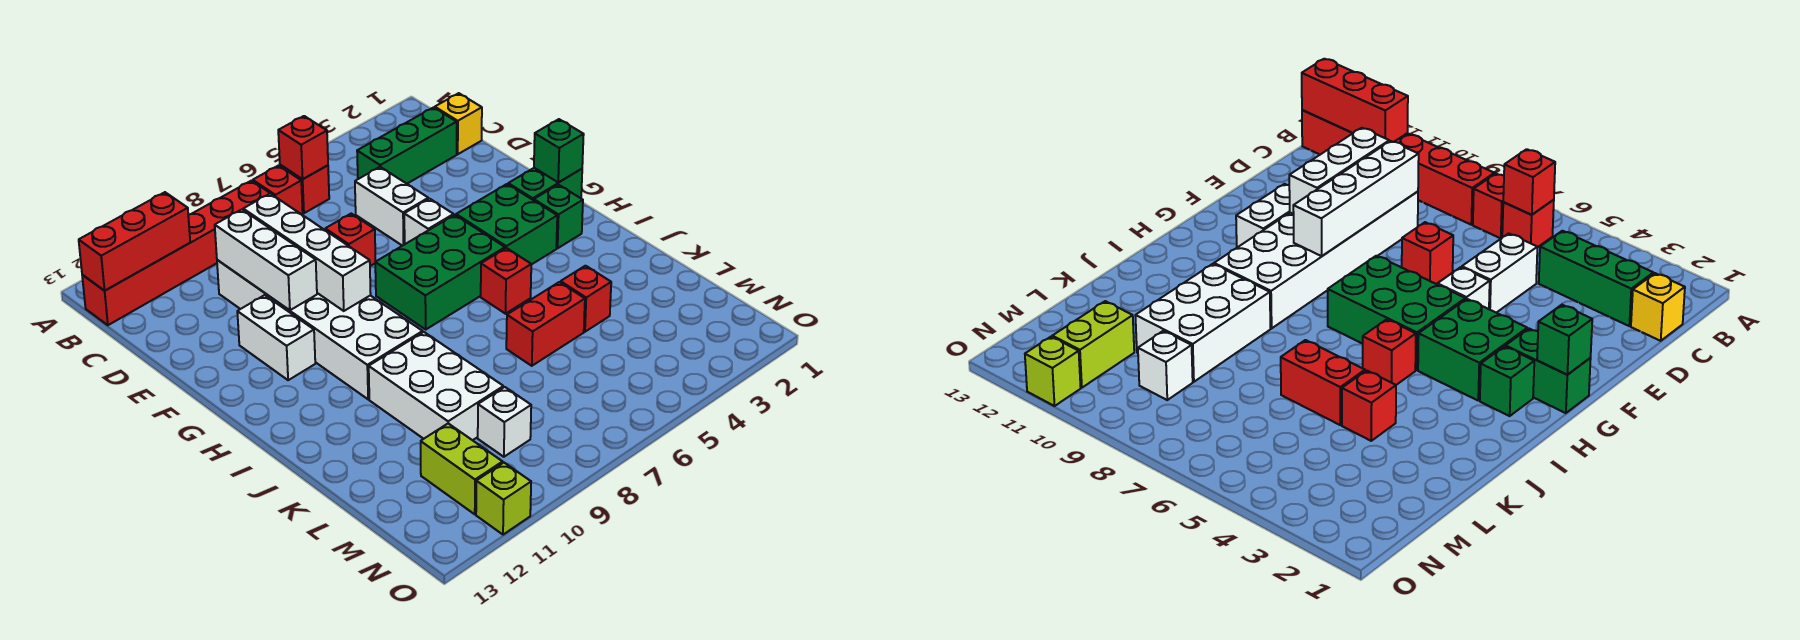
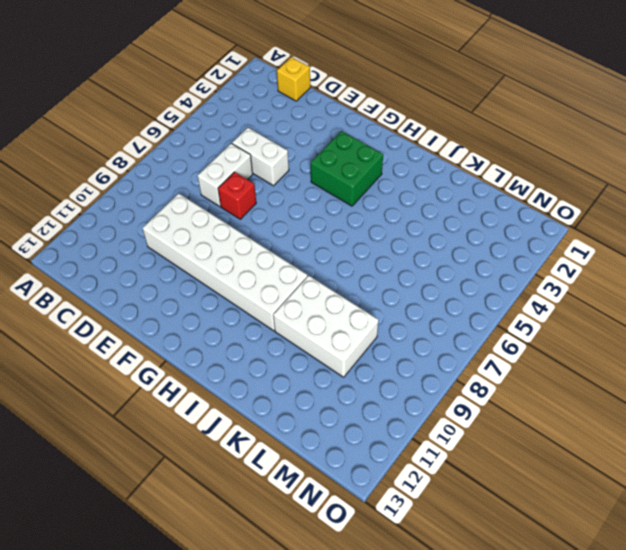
white brick D6:D7 level 1 -> white brick F11:G11 level 1
none -> red brick B6 level 1
none -> red brick B7 level 1
none -> red brick B8:B13 level 1

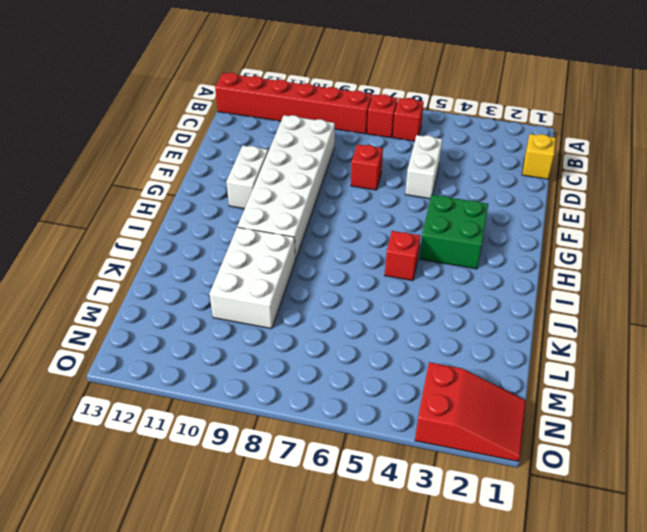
red slope N1:O3 level 1 top 3 -> none
none -> green brick C2:C4 level 1
none -> white brick F5 level 1
none -> green brick G1:G2 level 1

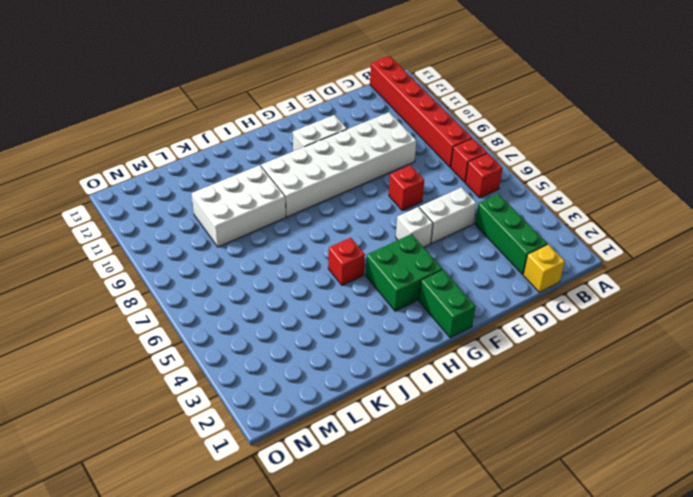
none -> green brick G5:H7 level 1
none -> green brick H2 level 1
none -> red brick K4 level 1

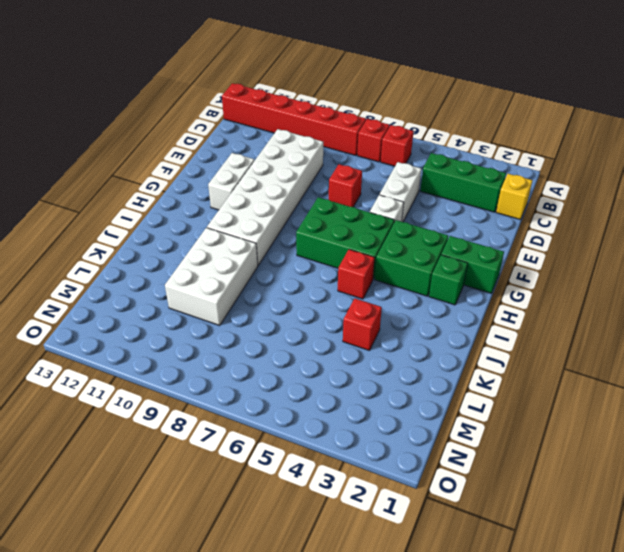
none -> red brick K5:K6 level 1
none -> white brick M9 level 1
none -> lime brick M11:N11 level 1

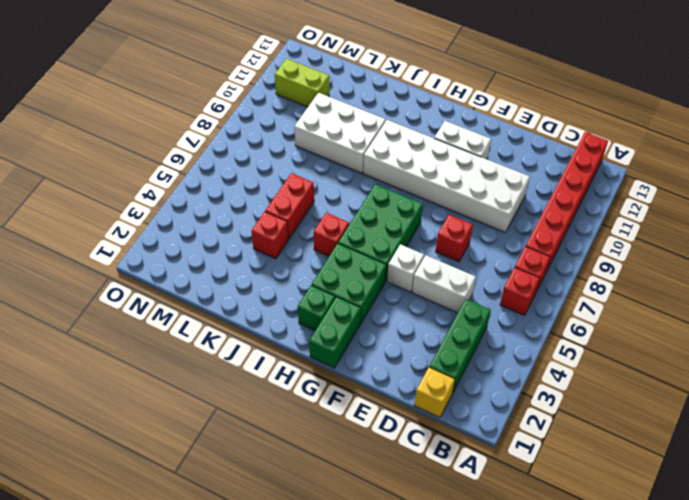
none -> white brick M9 level 1
none -> lime brick O11 level 1
none -> red brick B6 level 2

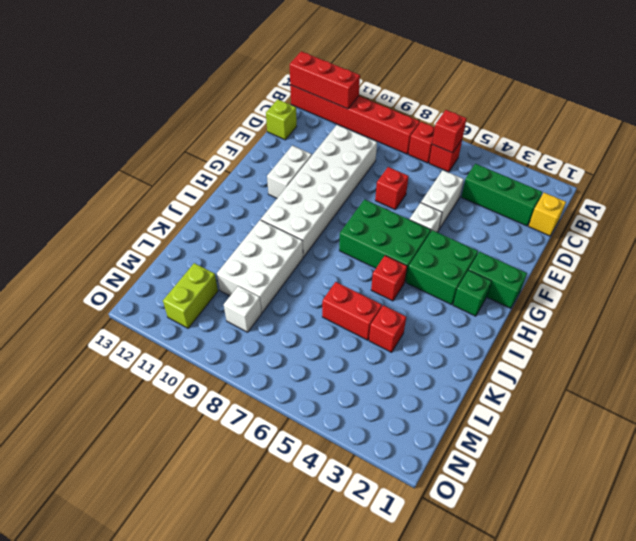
lime brick D13 level 1 -> lime brick O11 level 1
none -> white brick D9:G9 level 2
none -> white brick D10:F10 level 2
none -> green brick G1 level 2

